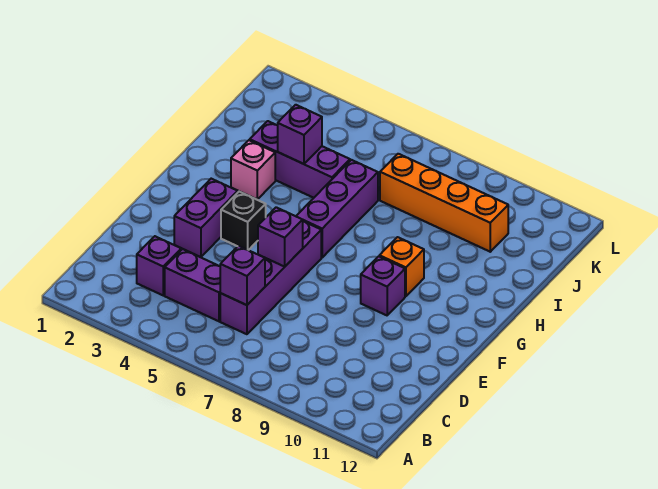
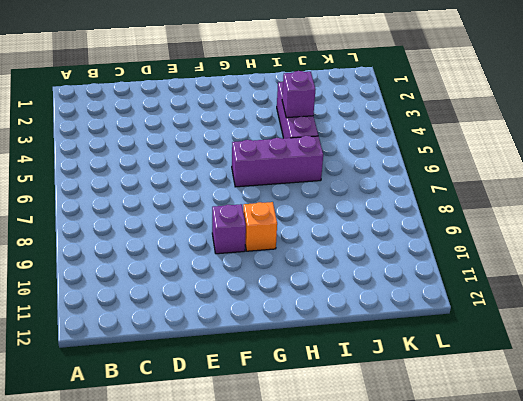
none -> purple brick C3 level 1
none -> purple brick C4:C5 level 1
none -> purple brick C6:F6 level 1

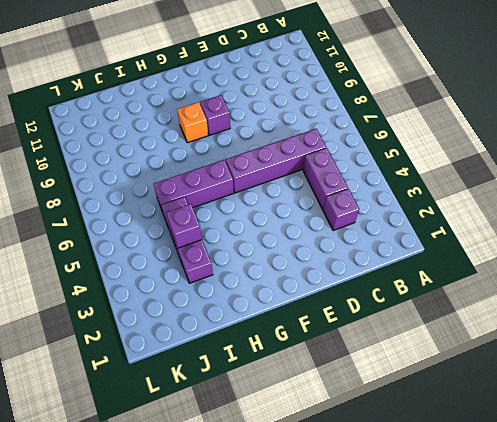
none -> purple brick E3:F3 level 1
none -> black brick F4 level 1
none -> pink brick H3 level 1

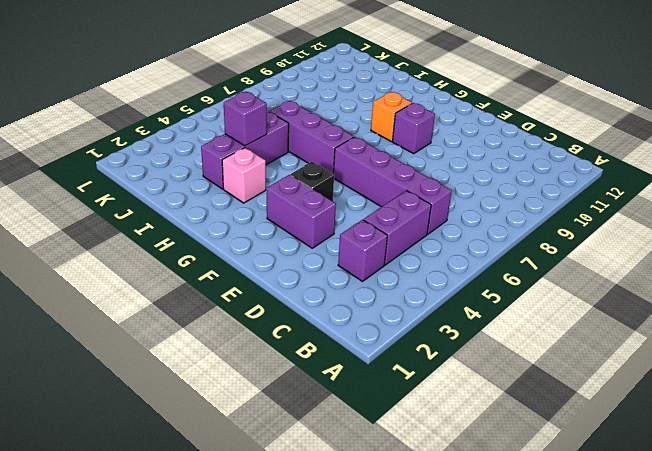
none -> orange brick J7:J10 level 1
none -> purple brick C6 level 2
none -> purple brick E6 level 2

